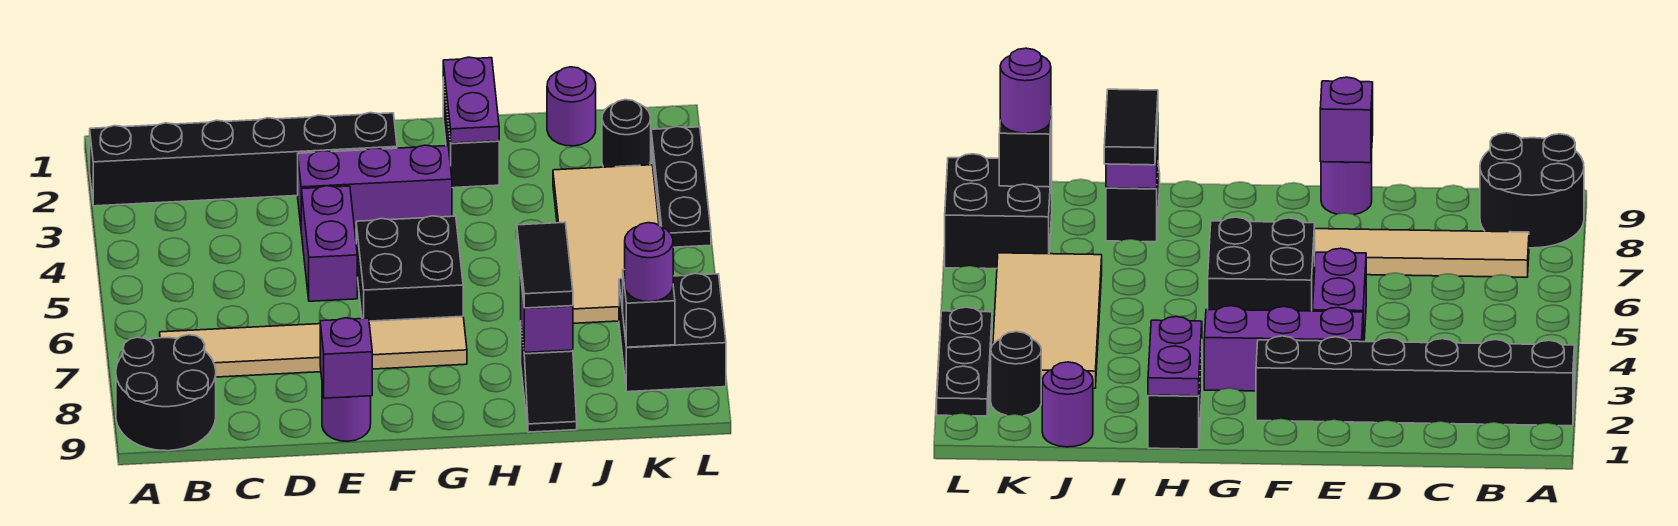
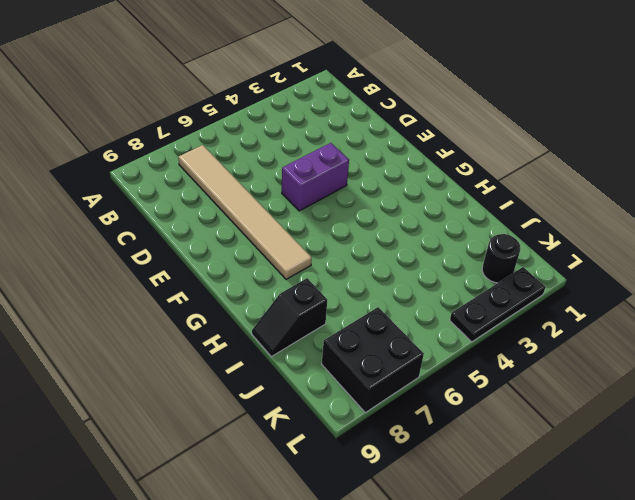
none -> black brick A2:F2 level 1
none -> black round brick A8:B9 level 1
none -> purple brick E3:G3 level 1

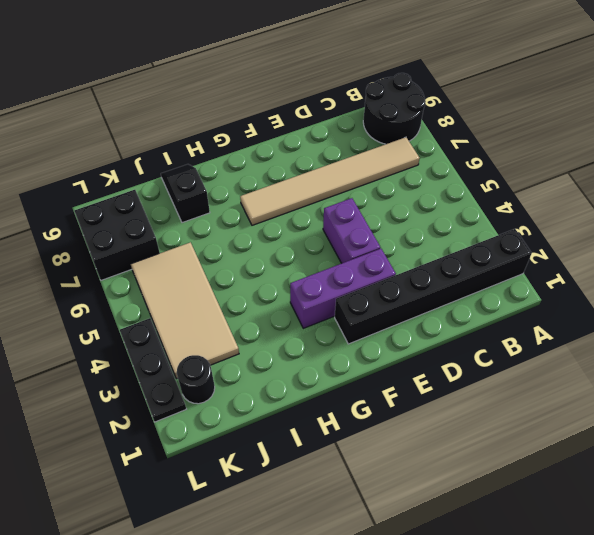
none -> purple round brick E9 level 1
none -> black brick F5:G6 level 1
none -> black brick H1:H2 level 1

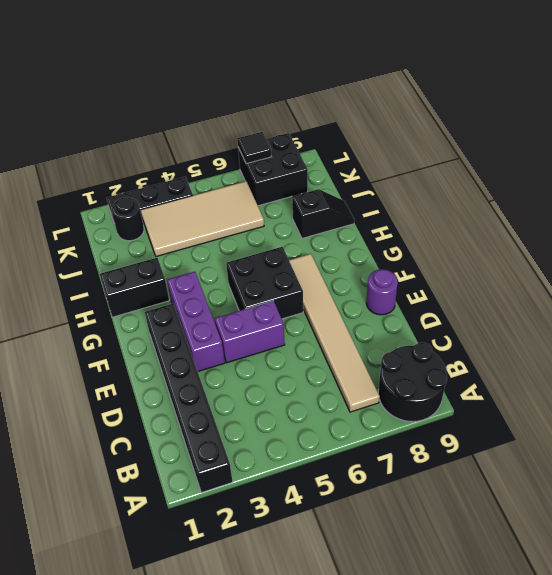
black tile L7 level 2 -> none
none -> purple round brick J1 level 1
none -> purple brick E9 level 2
none -> purple plate H1:H2 level 2

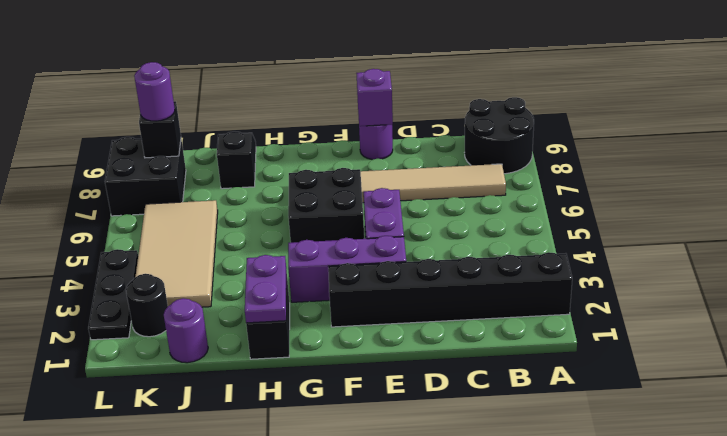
none -> purple brick I8 level 2
none -> black tile I7:I8 level 3

